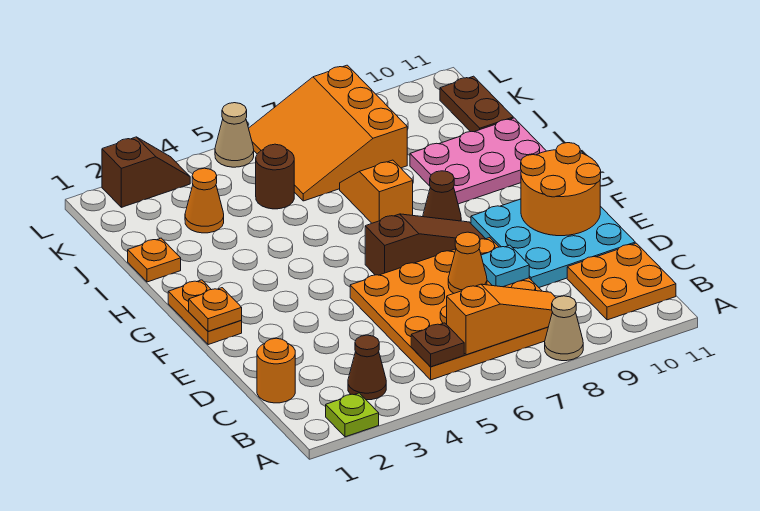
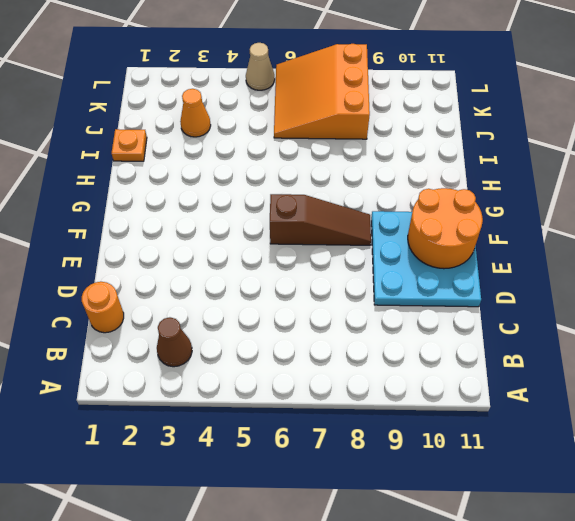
none -> lime plate A2 level 1
none -> tan cone A8 level 1
none -> orange plate B5:E8 level 1

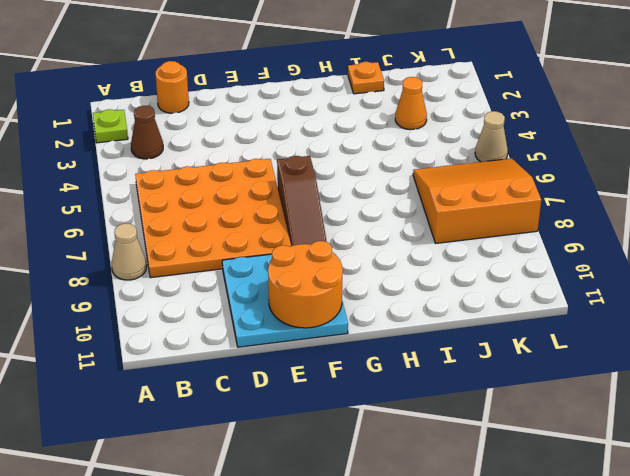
none -> orange plate B10:C11 level 1
none -> orange plate F1:G1 level 1
none -> brown cone G8 level 1

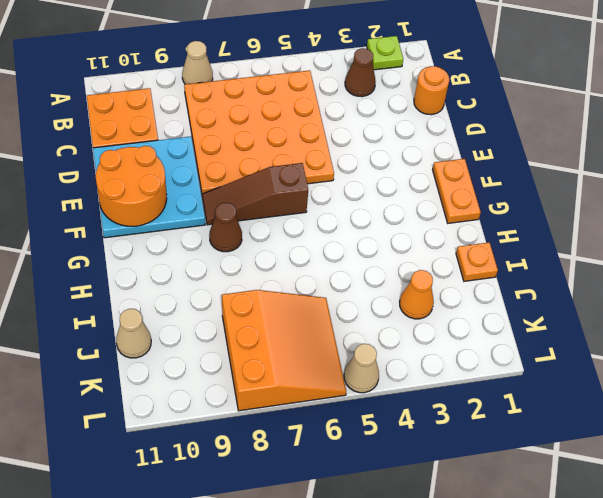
tan cone J11 level 1 -> brown plate J11:K11 level 1
none -> orange slope H7:I7 level 1 top H
none -> pink plate H9:I11 level 1
none -> brown round brick J5 level 1

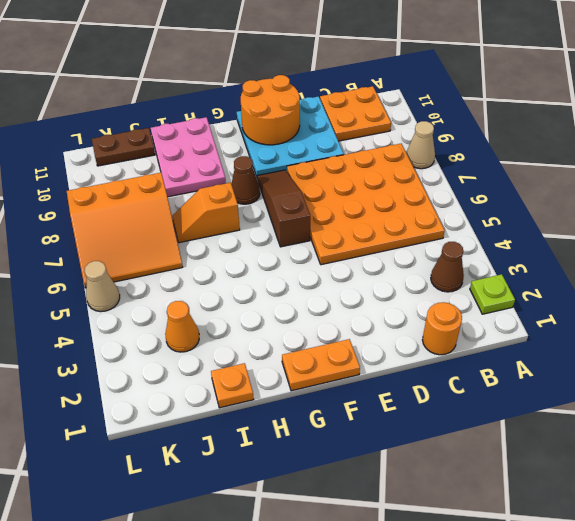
none -> brown round brick J5 level 1
none -> brown slope L2:L3 level 1 top 2
none -> brown plate B5 level 2

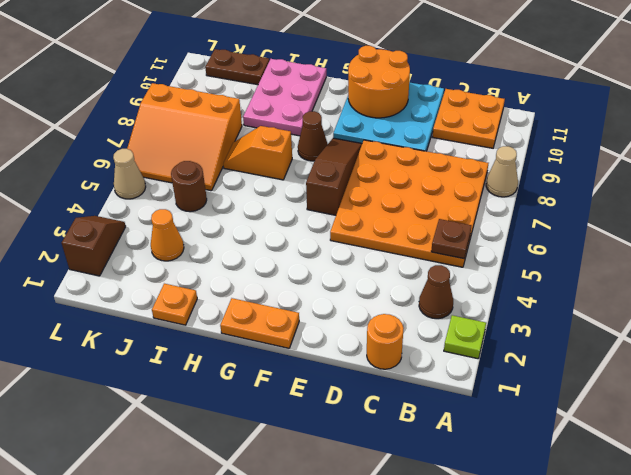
none -> orange slope B6:B8 level 2 top 6
none -> orange cone D7 level 2
none -> cyan plate D8 level 2

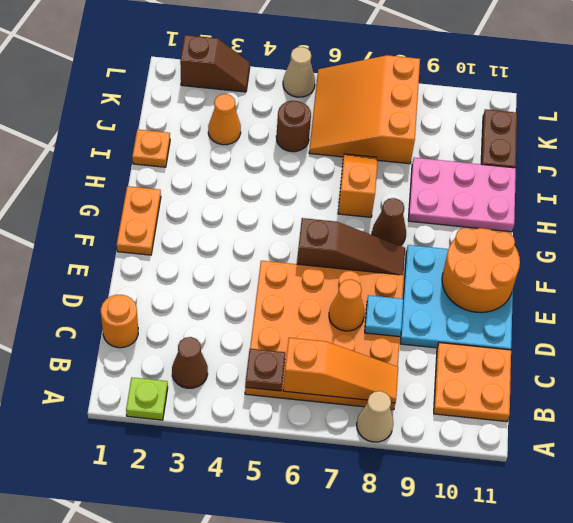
none -> orange plate F1 level 2

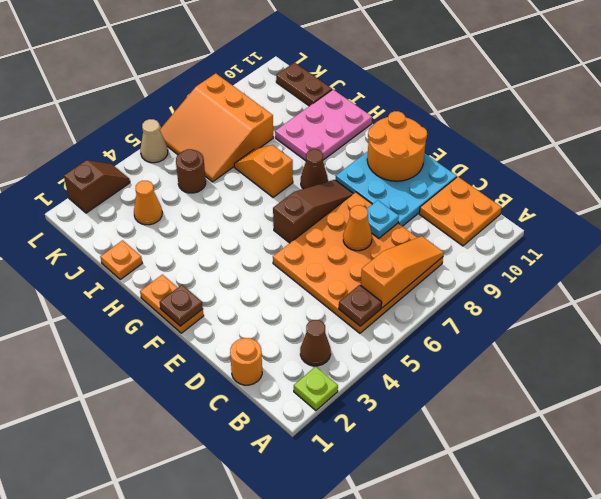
brown plate F1 level 2 -> orange plate F1 level 2
none -> tan cone A8 level 1

